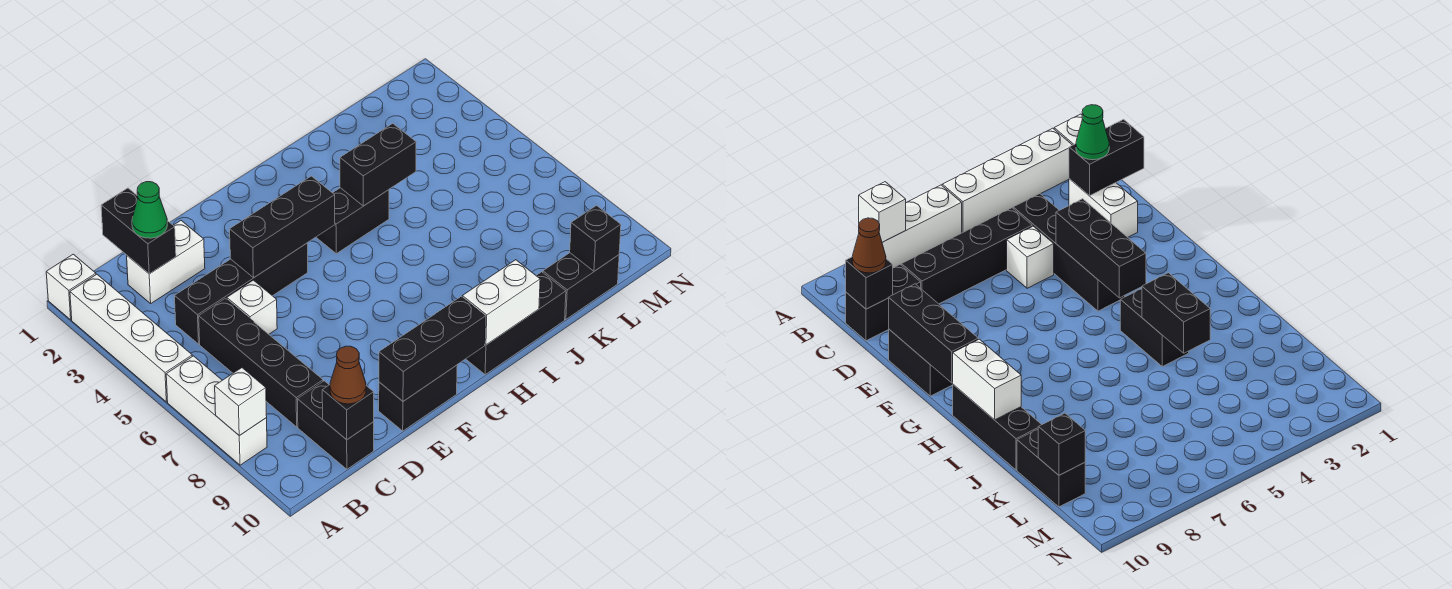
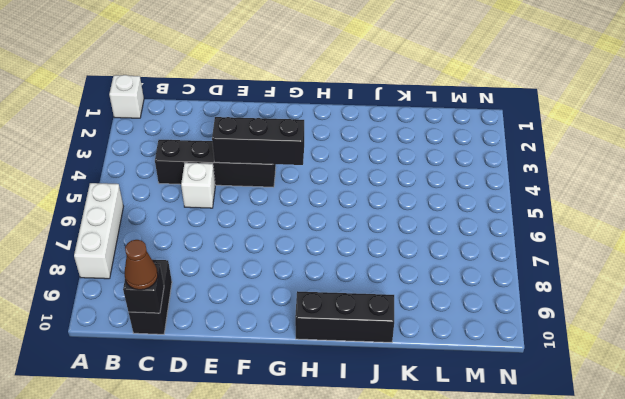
none -> white brick A2:A5 level 1
none -> white brick C2:D2 level 1
none -> black brick C5:C8 level 1

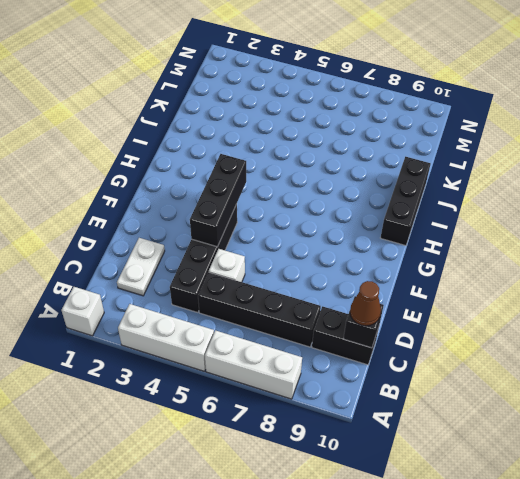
white brick A3:A5 level 1 -> white brick A2:A5 level 1
white plate C2:D2 level 1 -> white brick C2:D2 level 1
none -> black brick E10:F10 level 1
none -> black brick H4:I4 level 1
none -> black brick K10:L10 level 1

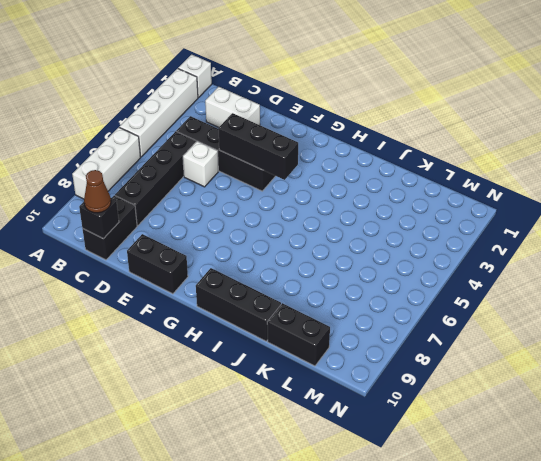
none -> black brick H4:I4 level 1
none -> white brick A8 level 2
none -> black brick C1:C2 level 2

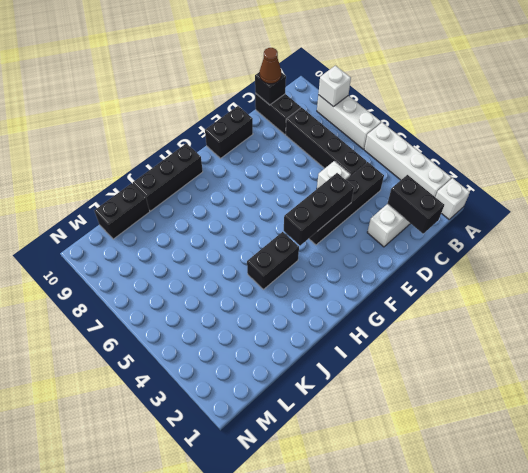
none -> black brick E10:G10 level 2
none -> white brick H10:I10 level 2
none -> black brick I4:J4 level 2

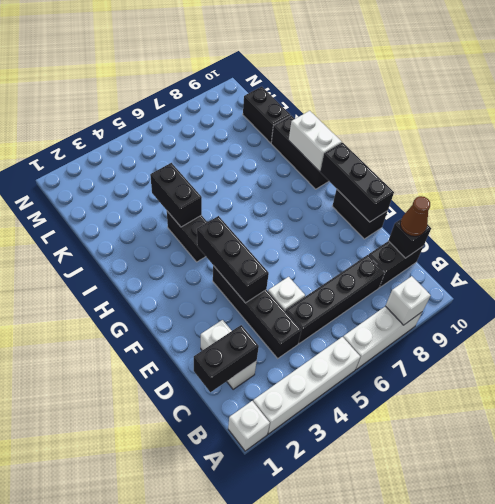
none -> black brick L10 level 2
none -> green cone C2 level 3

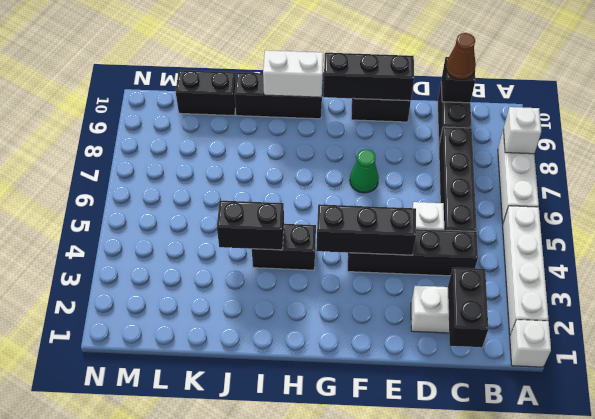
green cone F7 level 1 -> green cone C2 level 3
none -> black brick L10 level 2

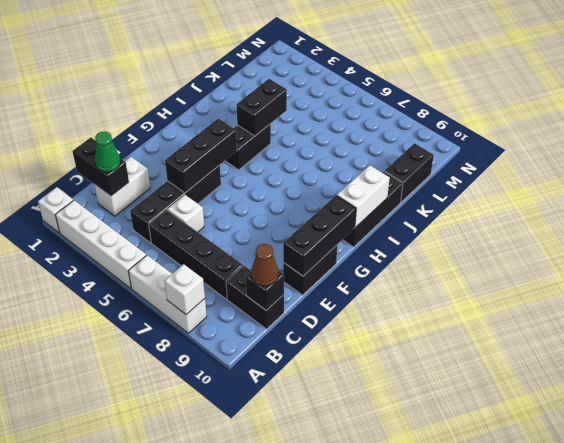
none -> black brick L10 level 2

